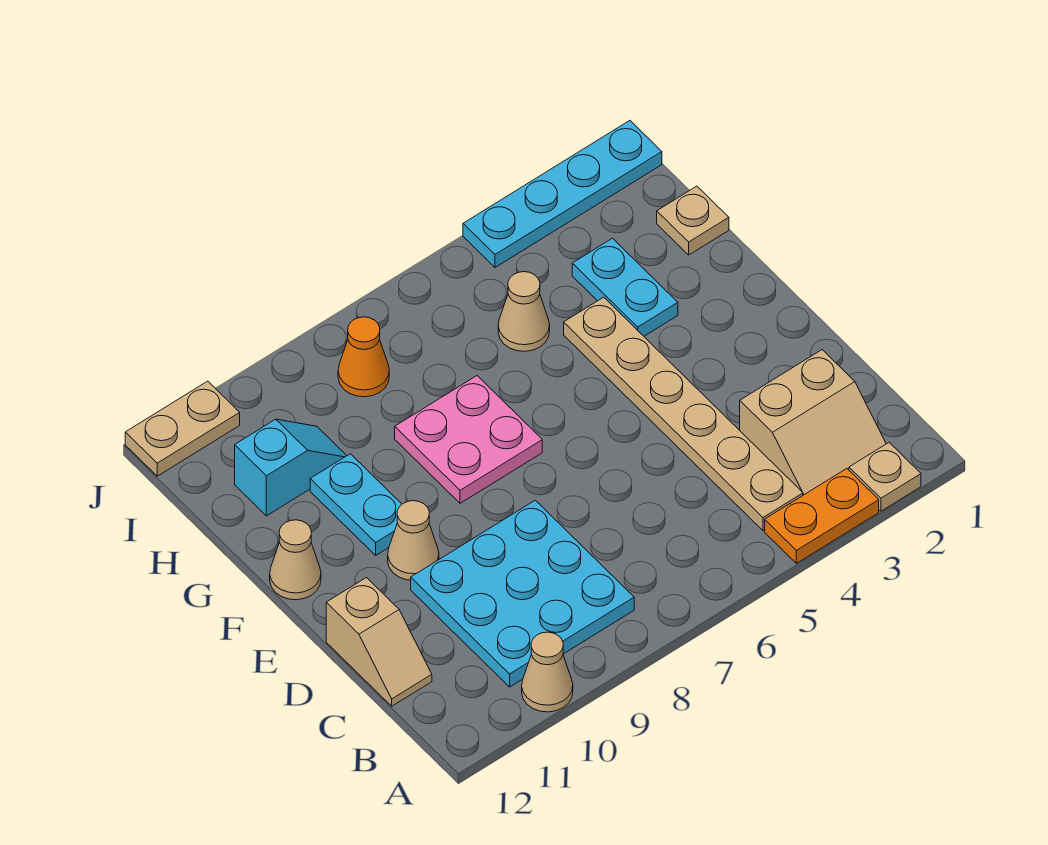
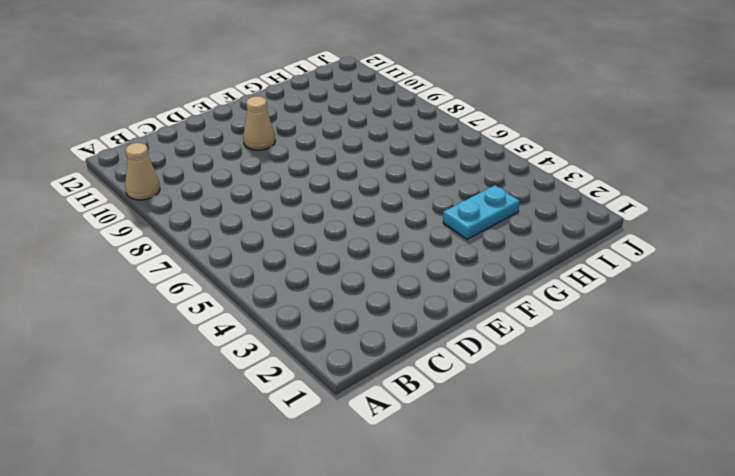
none -> tan plate A2 level 1
none -> orange plate A3:A4 level 1
none -> tan slope B2:C3 level 1 top C

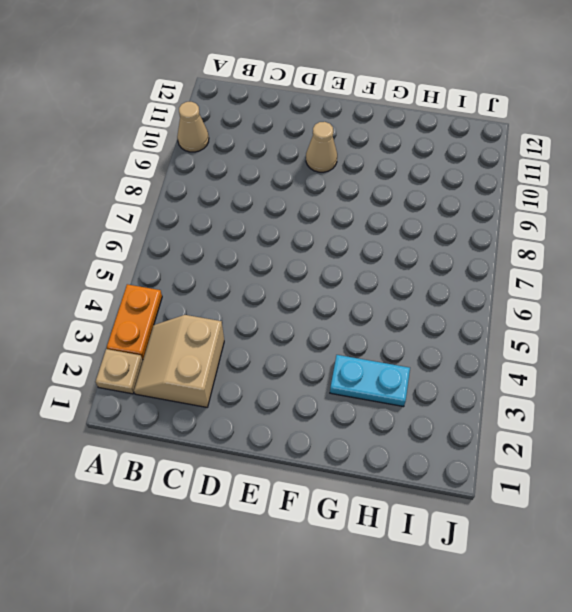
none -> tan plate B4:G4 level 1
none -> cyan plate B8:D10 level 1
none -> tan slope C12:D12 level 1 top D

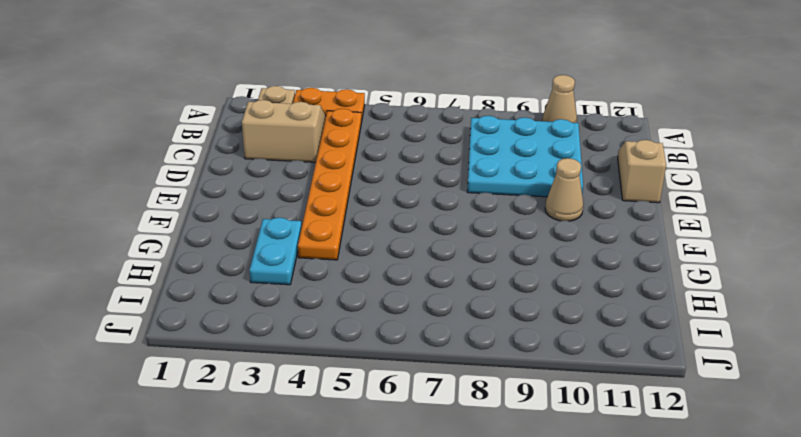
orange plate B4:G4 level 1 -> tan plate B4:G4 level 1
none -> pink plate F7:G8 level 1
none -> cyan plate F10:G10 level 1
none -> tan cone F12 level 1

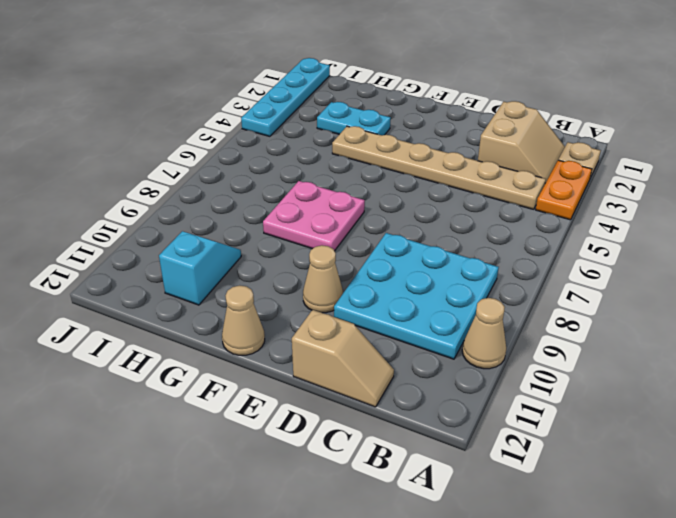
none -> cyan plate F10:G10 level 1
none -> tan plate H1 level 1
none -> tan cone H5 level 1

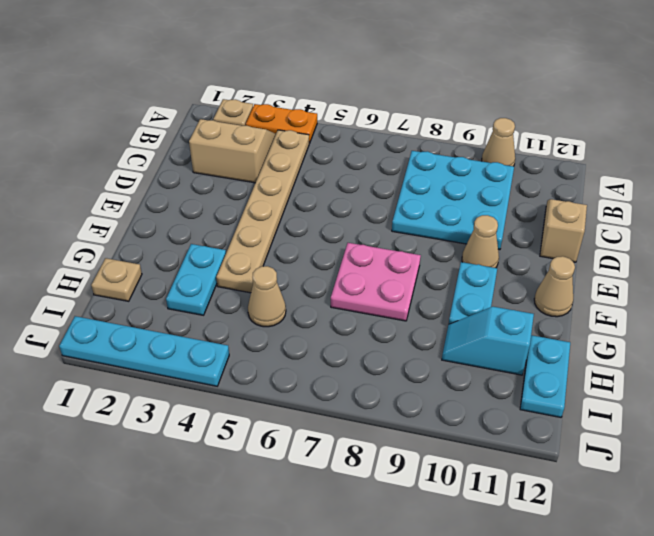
cyan plate H12:I12 level 1 -> none
none -> orange cone I8 level 1
none -> tan plate J11:J12 level 1

